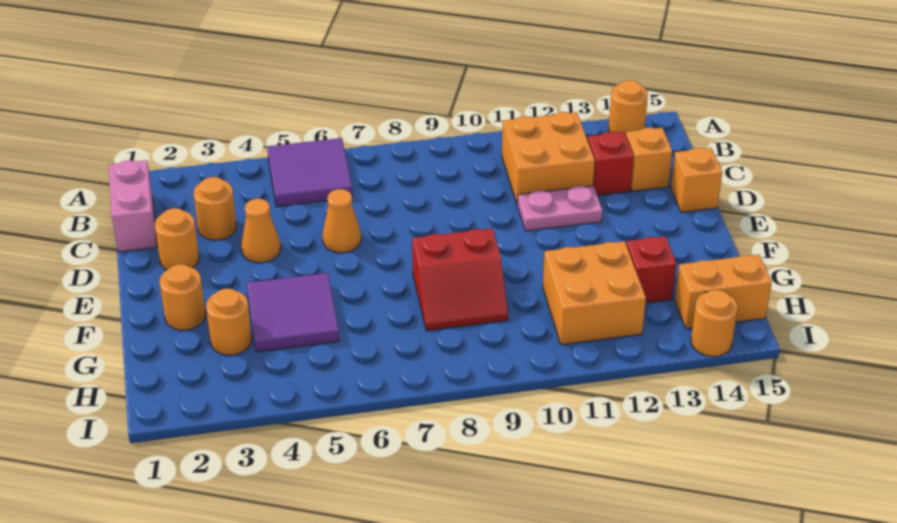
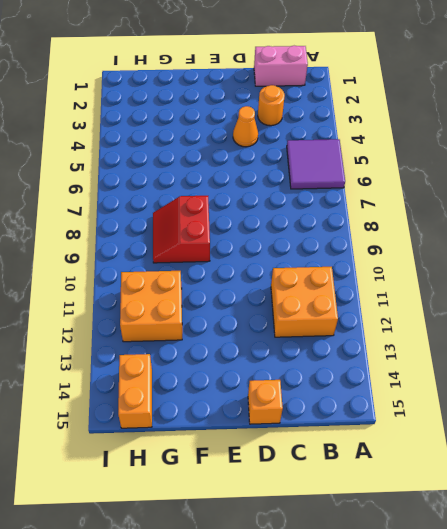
none -> orange round brick A14 level 1
none -> red brick C13 level 1
none -> orange brick C14 level 1

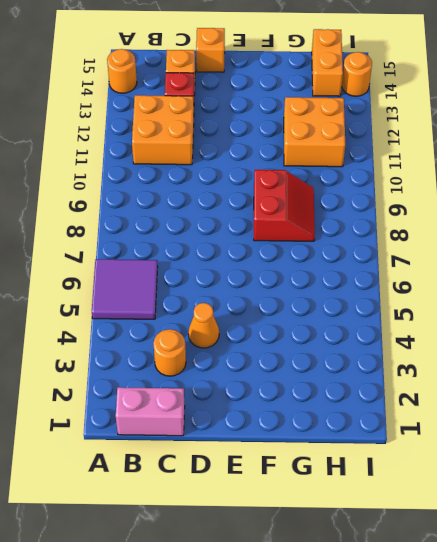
none -> orange round brick D2 level 1
none -> orange cone D6 level 1
none -> pink plate D11:D12 level 1

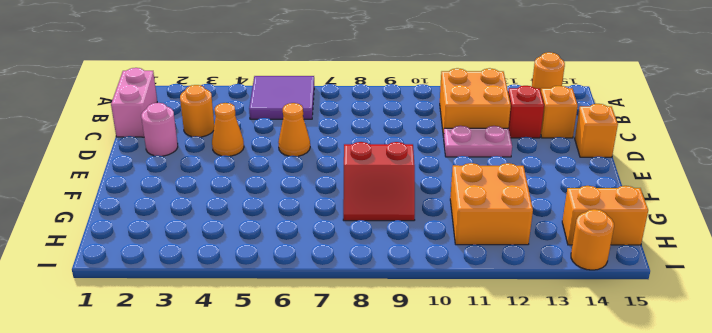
pink round brick D2 level 1 -> orange round brick D2 level 1
none -> orange round brick F2 level 1
none -> purple tile F4:G5 level 1
none -> orange round brick G3 level 1

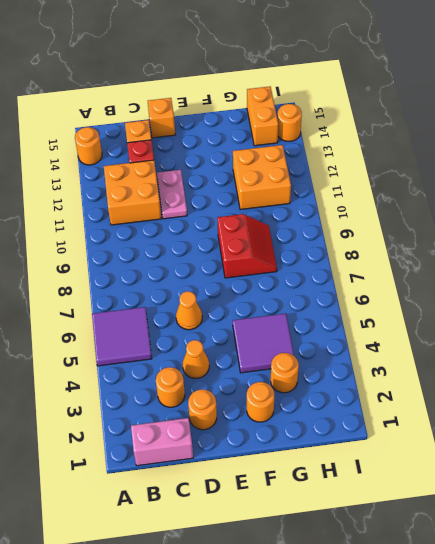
none -> red brick G13 level 1

